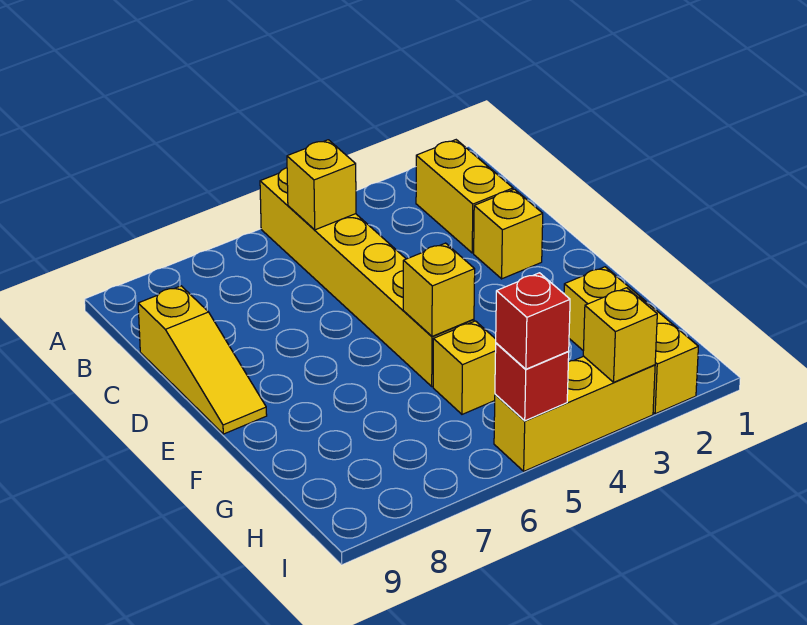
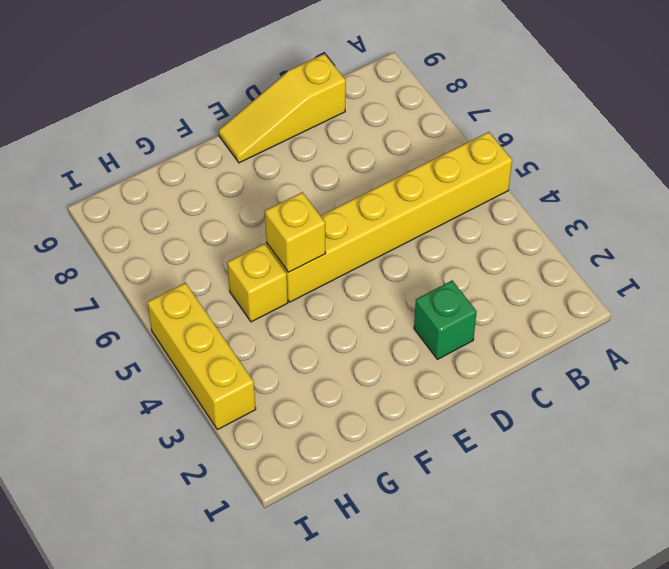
green brick D2 level 1 -> yellow brick D2 level 1
none -> yellow brick B2:C2 level 1
none -> yellow brick G2:I2 level 1
none -> yellow brick B5 level 2

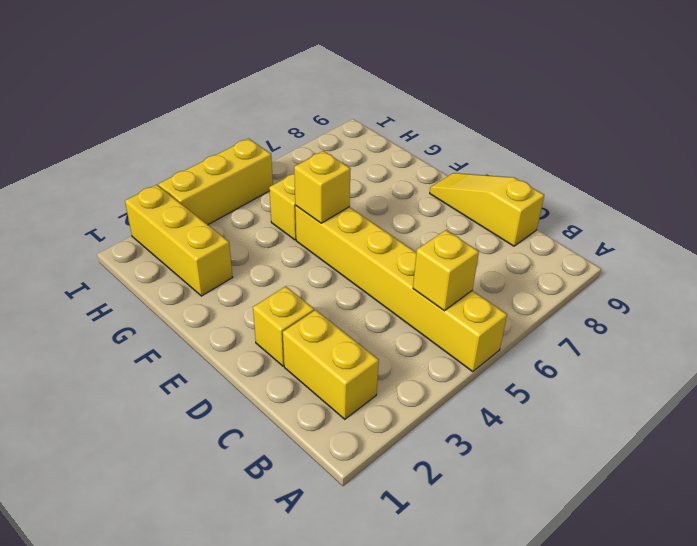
none -> yellow brick I3 level 2
none -> red brick I5 level 2
none -> red brick I5 level 3

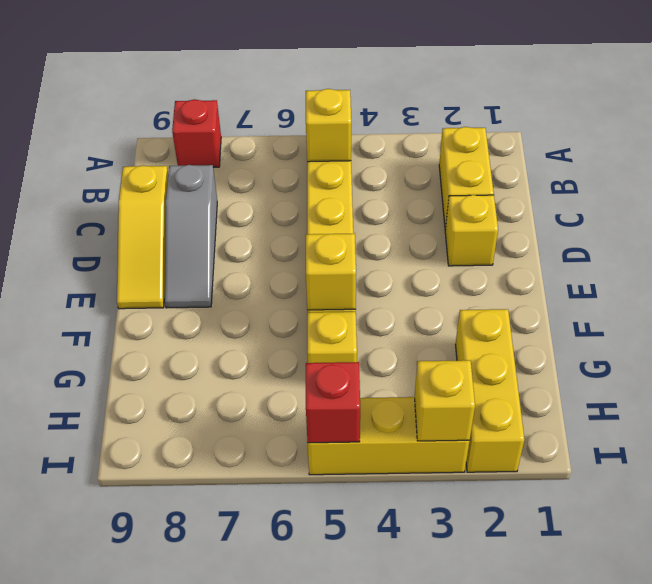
red brick A8 level 1 -> red brick I5 level 3
grey slope C8:E8 level 1 top C -> none

